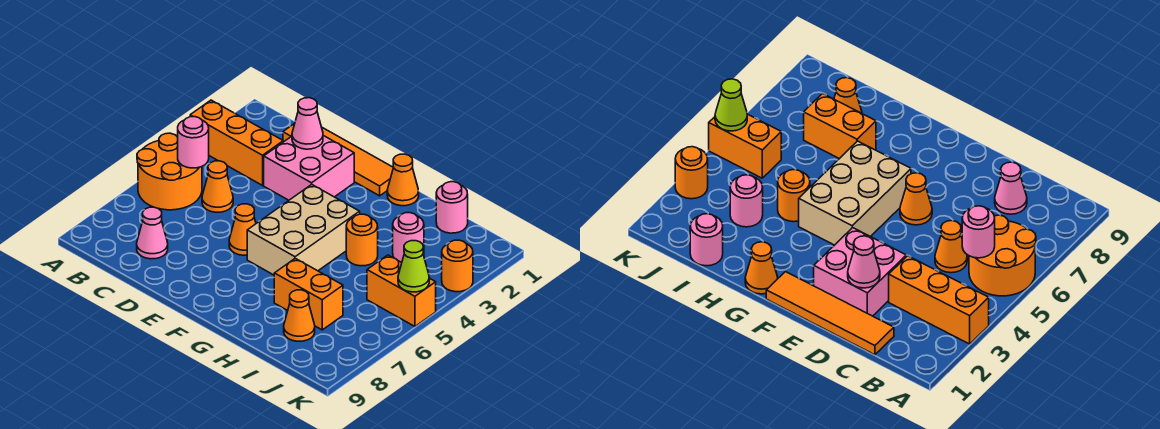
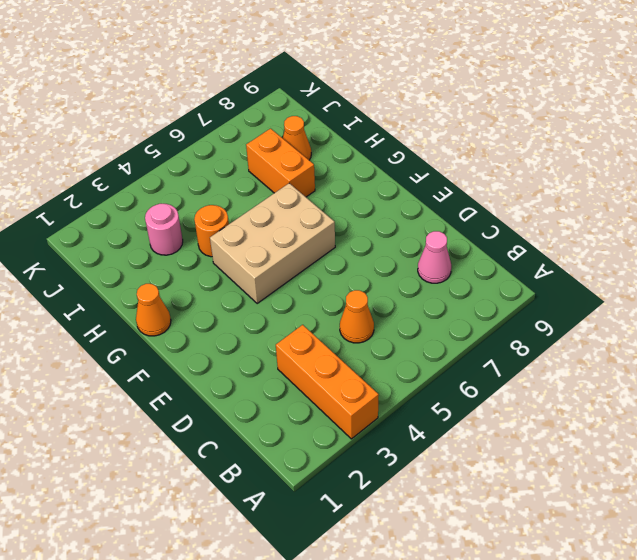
none -> orange round brick A5:B6 level 1
none -> orange tile C1:F1 level 1
none -> pink brick D2:E3 level 1

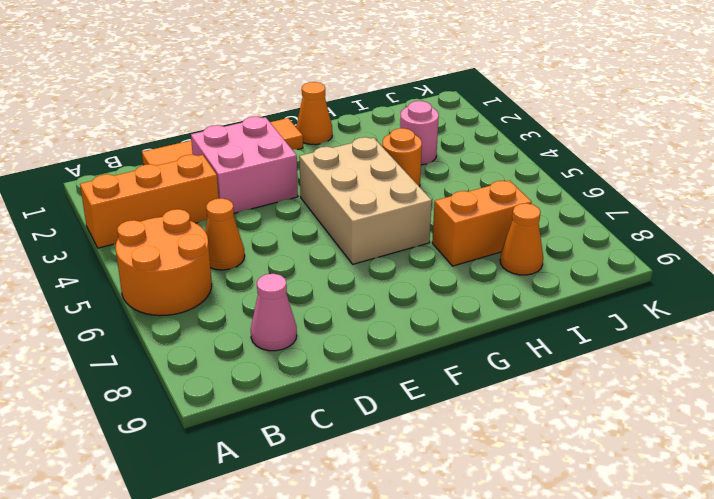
none -> orange cone E6 level 1
none -> pink round brick I1 level 1
none -> orange brick J5:K5 level 1

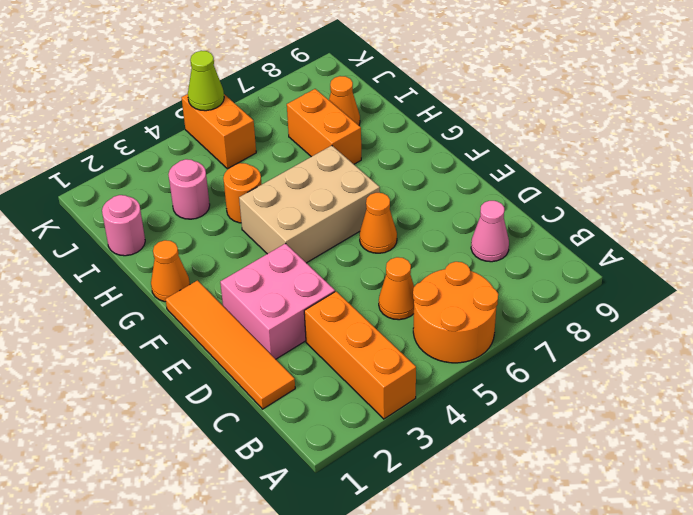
none -> orange round brick K3 level 1
none -> pink round brick B5 level 2
none -> pink cone D2 level 2

